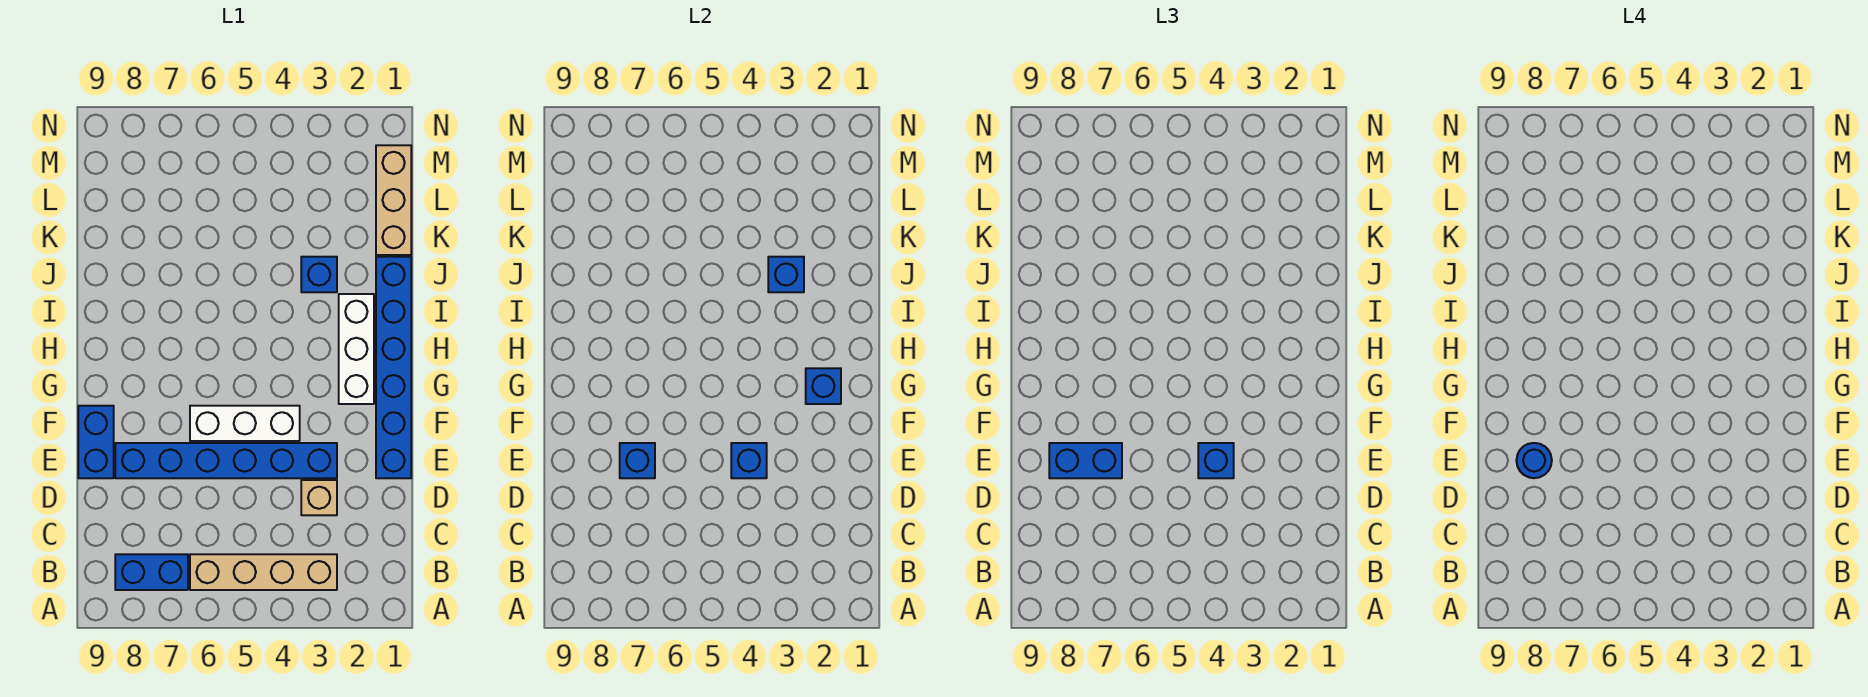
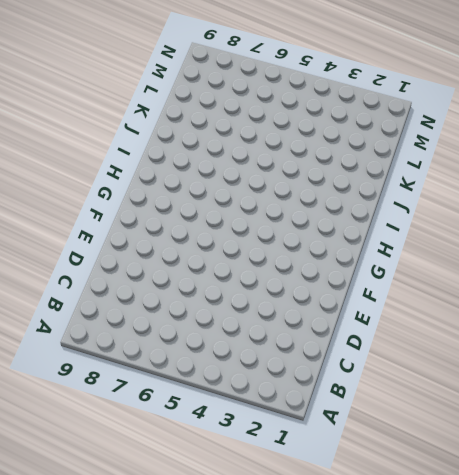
none -> tan brick B3:B6 level 1
none -> blue brick B7:B8 level 1
none -> tan brick D3 level 1

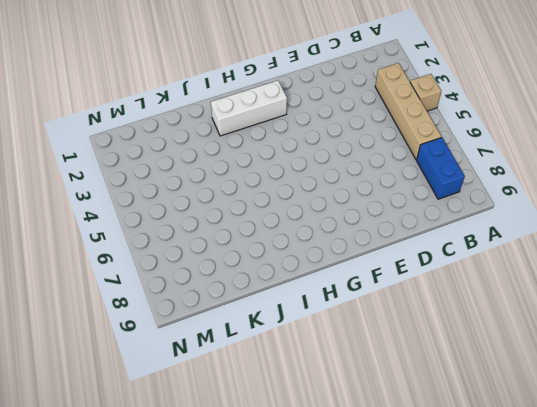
tan brick A4 level 1 -> tan brick D3 level 1
none -> blue brick E1:J1 level 1
none -> blue brick E3:E8 level 1
none -> blue brick E9:F9 level 1

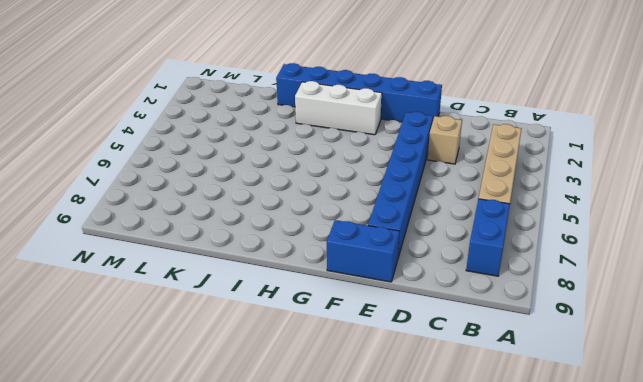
none -> white brick F4:F6 level 1
none -> blue brick J3 level 1
none -> tan brick K1:M1 level 1

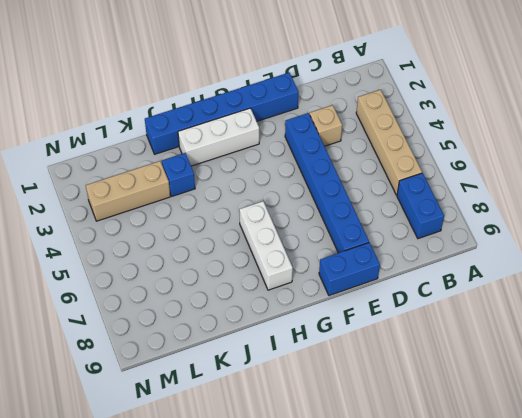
white brick H6:H8 level 1 -> white brick F4:F6 level 1
tan brick K3:M3 level 1 -> tan brick K1:M1 level 1
none -> blue brick E4 level 2
none -> blue brick E7 level 2
none -> blue brick G2 level 2

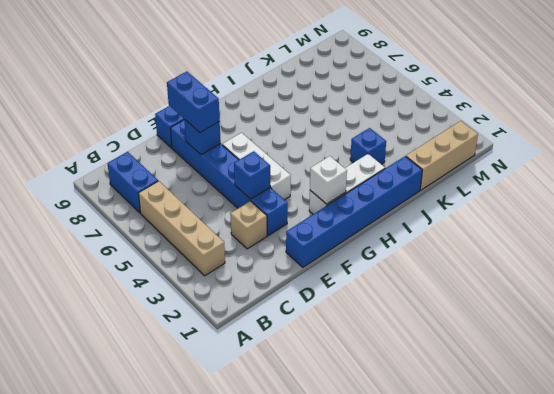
white brick G2 level 2 -> blue brick G2 level 2
none -> blue brick J3 level 2
none -> blue brick E4 level 3
none -> blue round brick E8 level 4

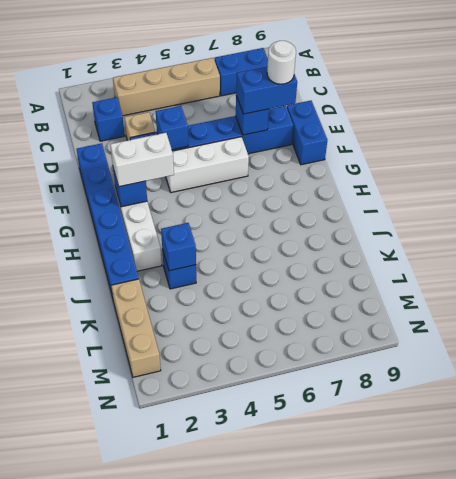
blue brick C2 level 1 -> blue brick E4 level 3
white round brick E8 level 4 -> blue round brick E8 level 4
white brick G2:G3 level 3 -> none

